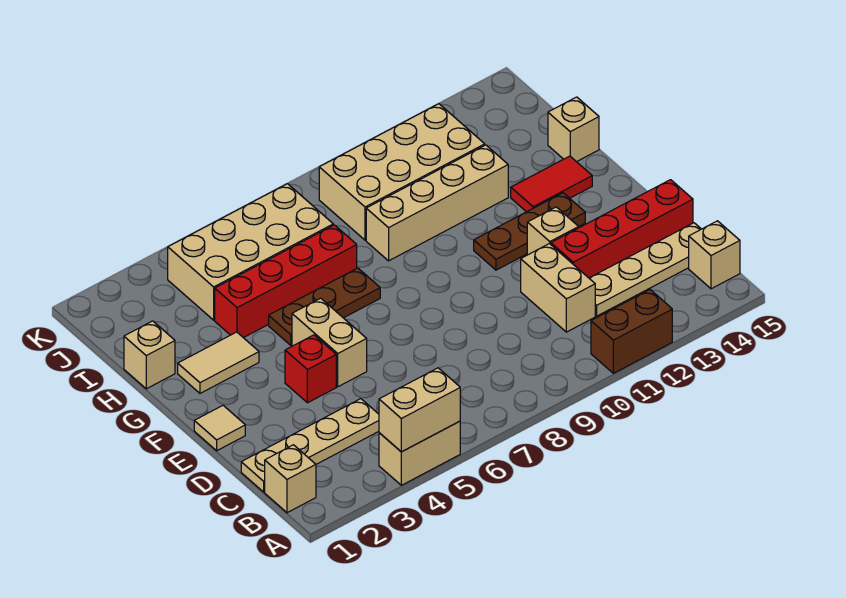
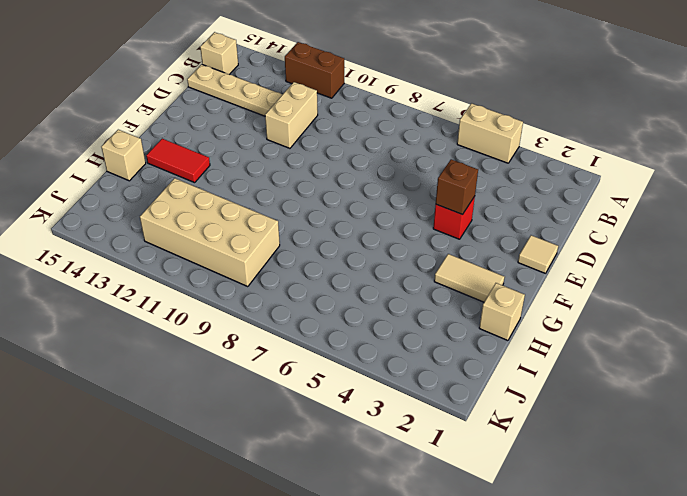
brown brick E4 level 2 -> none
none -> tan brick B1 level 1
none -> tan plate C1:C4 level 1
none -> red brick D12:D15 level 1

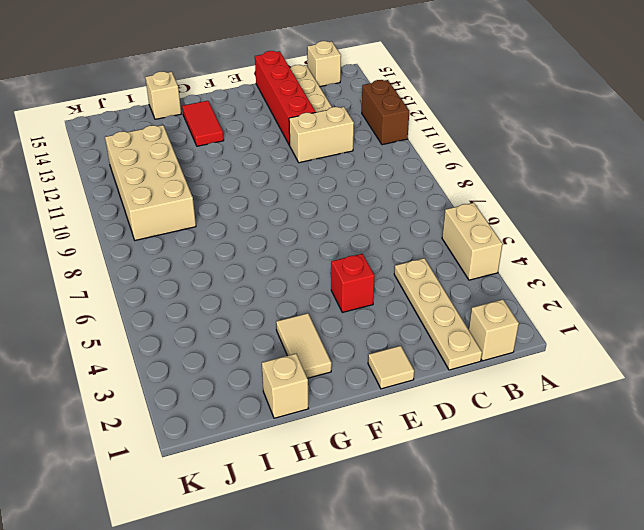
none -> tan brick E5:F5 level 1
none -> tan brick E12 level 1
none -> brown plate F11:F13 level 1

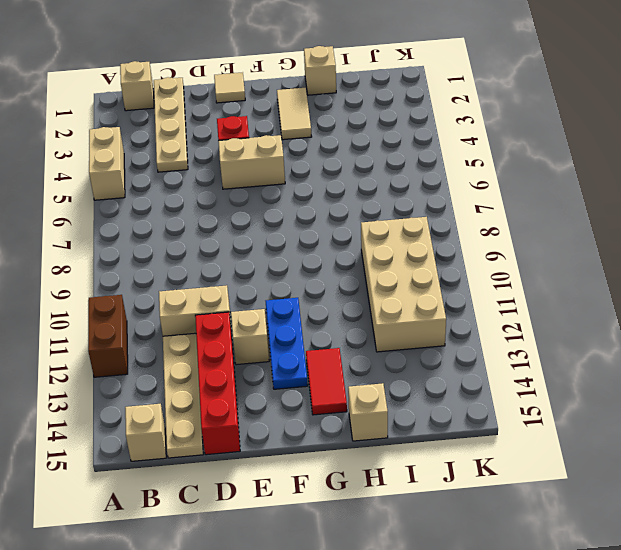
blue plate F11:F13 level 1 -> brown plate F11:F13 level 1
none -> brown plate G5:G7 level 1
none -> red brick H4:H7 level 1
none -> tan brick H9:H12 level 1

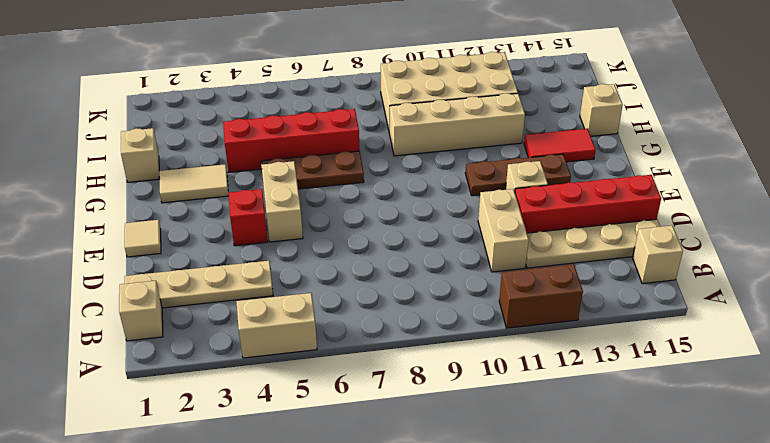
none -> tan brick I4:J7 level 1
none -> tan brick A4:A5 level 2

